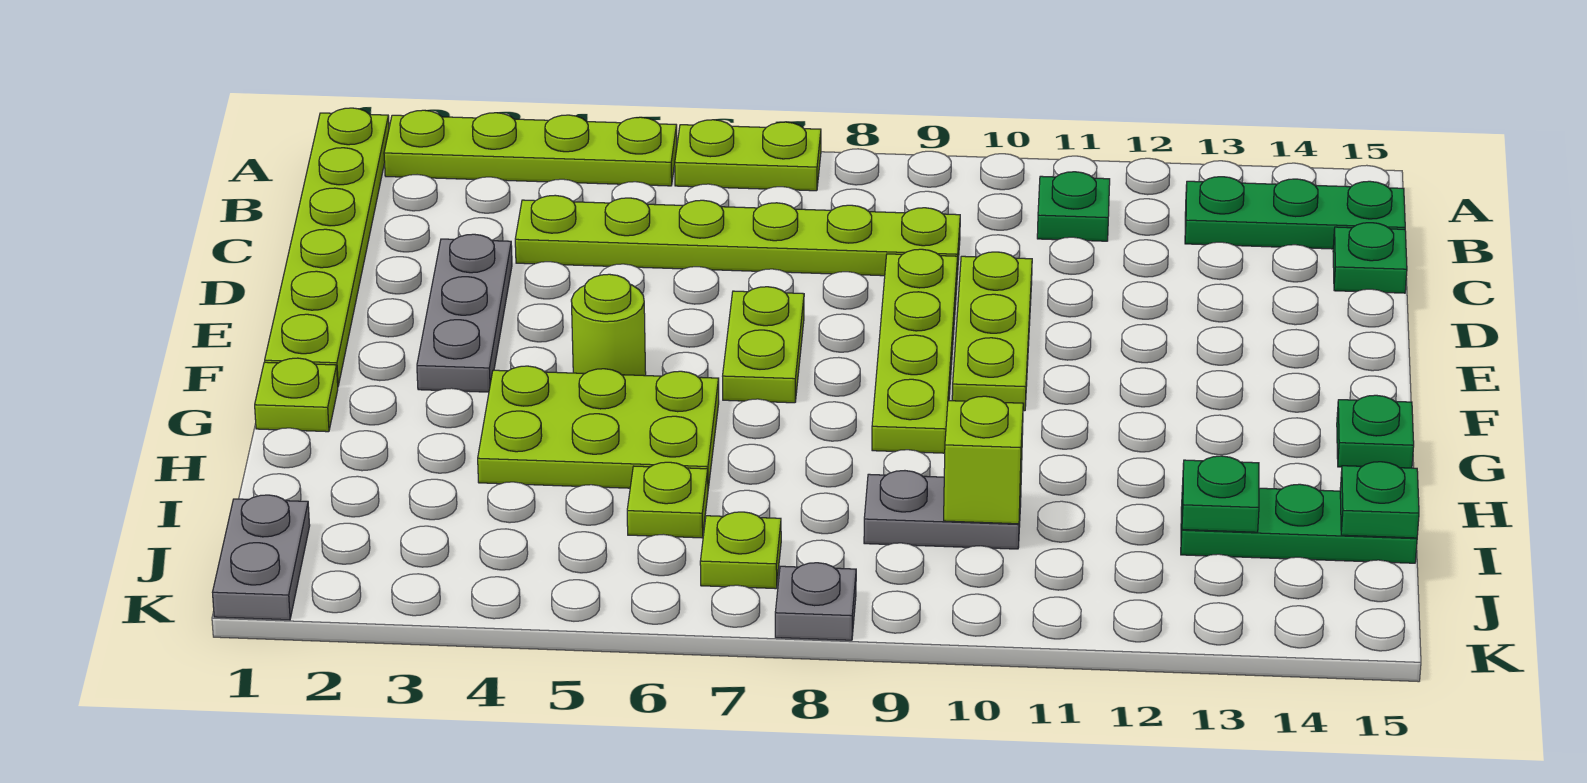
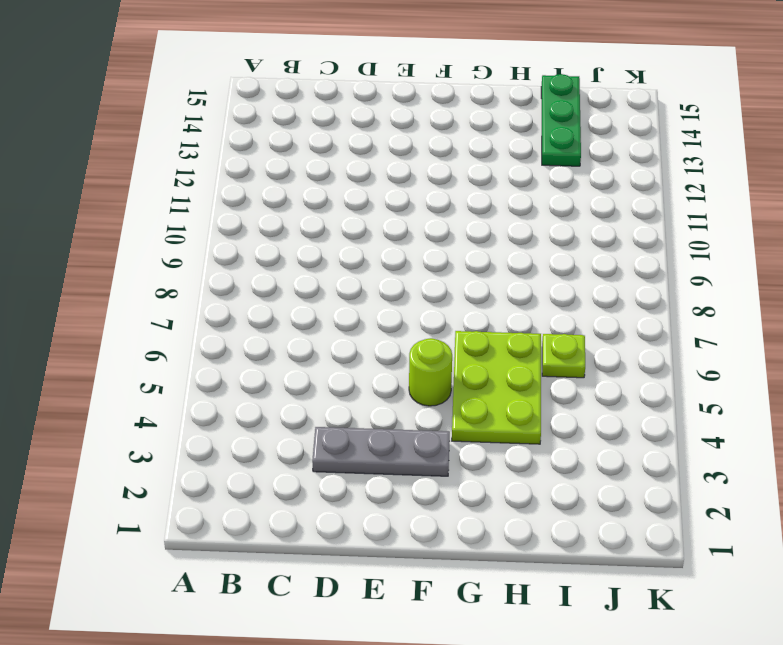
none -> lime plate A1:F1 level 1
none -> lime plate A2:A5 level 1
none -> lime plate A6:A7 level 1

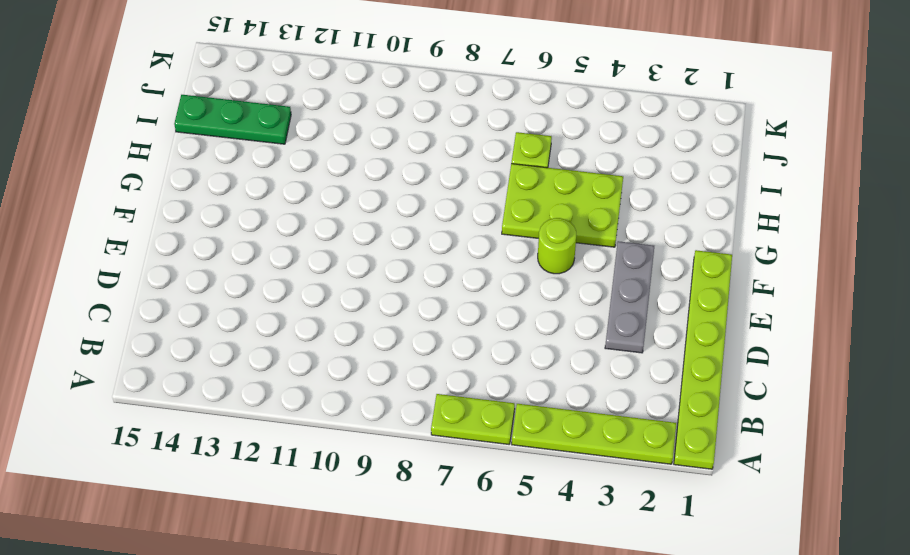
none -> green plate B11 level 1
none -> green plate B13:B15 level 1
none -> lime plate C4:C9 level 1

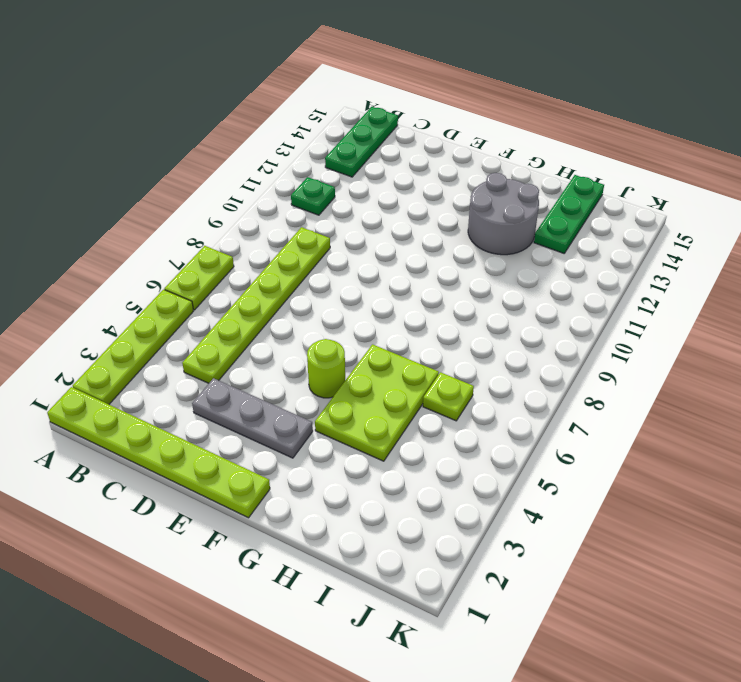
grey round brick G12:H13 level 1 -> none
none -> green plate C15 level 1
none -> lime plate D9:G9 level 1
none -> lime plate D10:F10 level 1

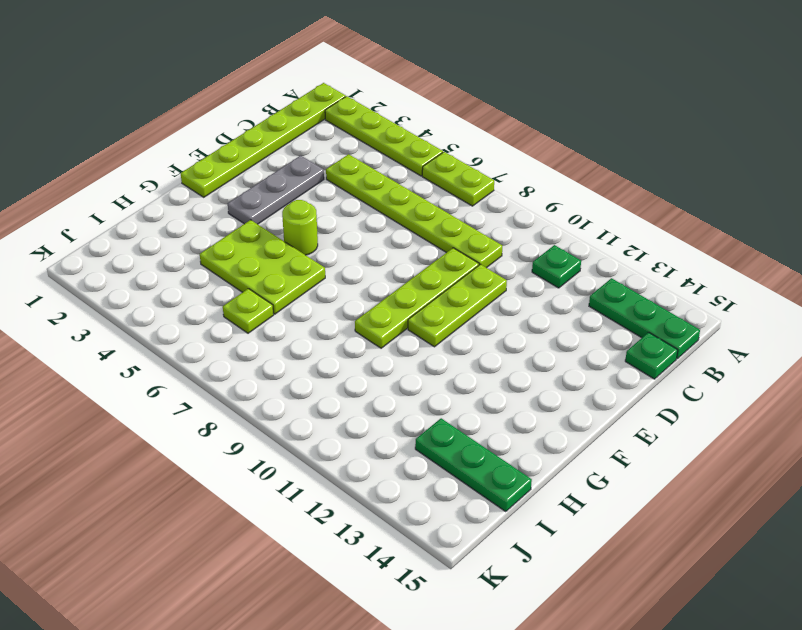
none -> lime plate E7:F7 level 1
none -> lime plate G1 level 1
none -> green plate G15 level 1

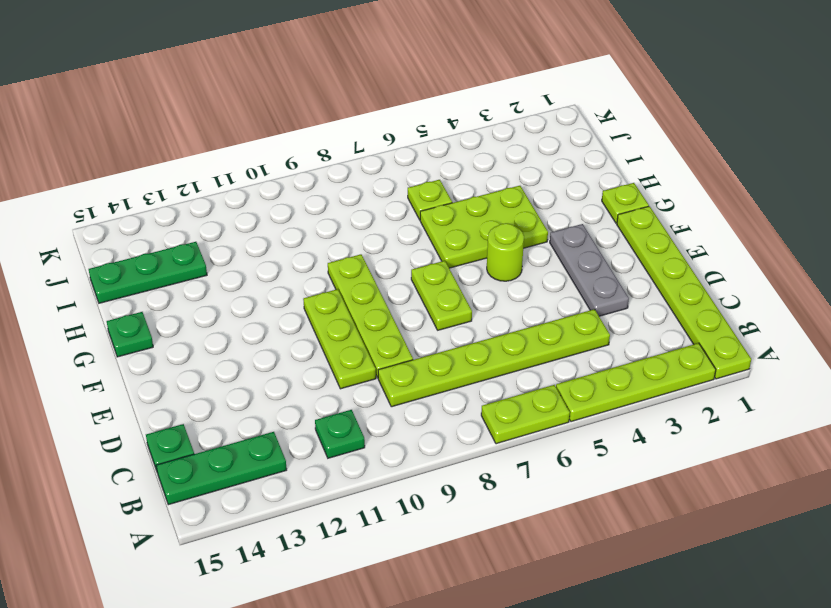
none -> grey plate I9:I10 level 1
none -> grey plate J1:K1 level 1
none -> lime plate J7 level 1

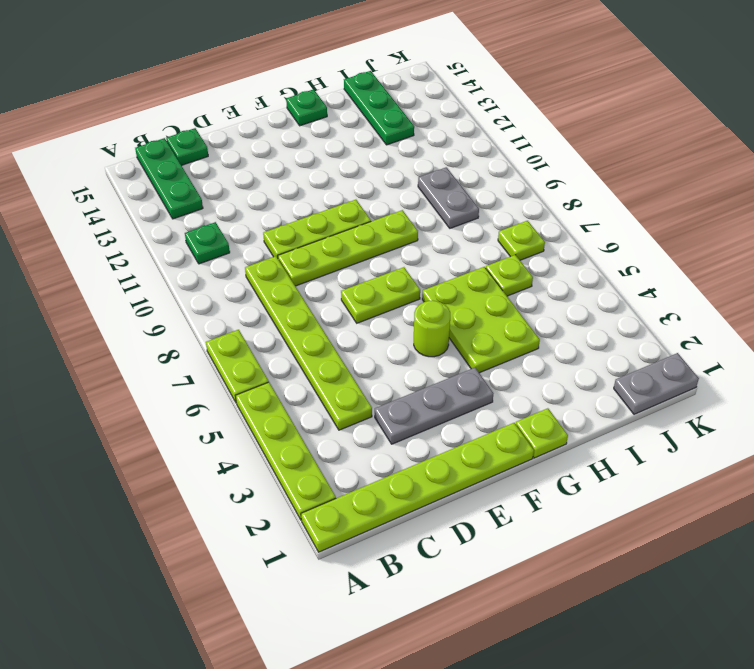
none -> grey plate K8 level 1
none -> lime brick I10 level 2
none -> green plate I13 level 2

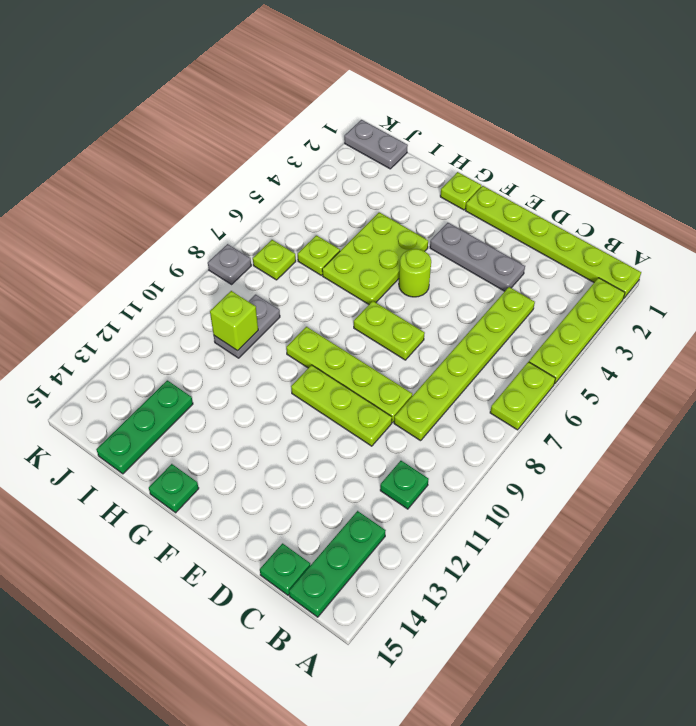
none -> green plate I13 level 2
none -> green plate I15 level 2

